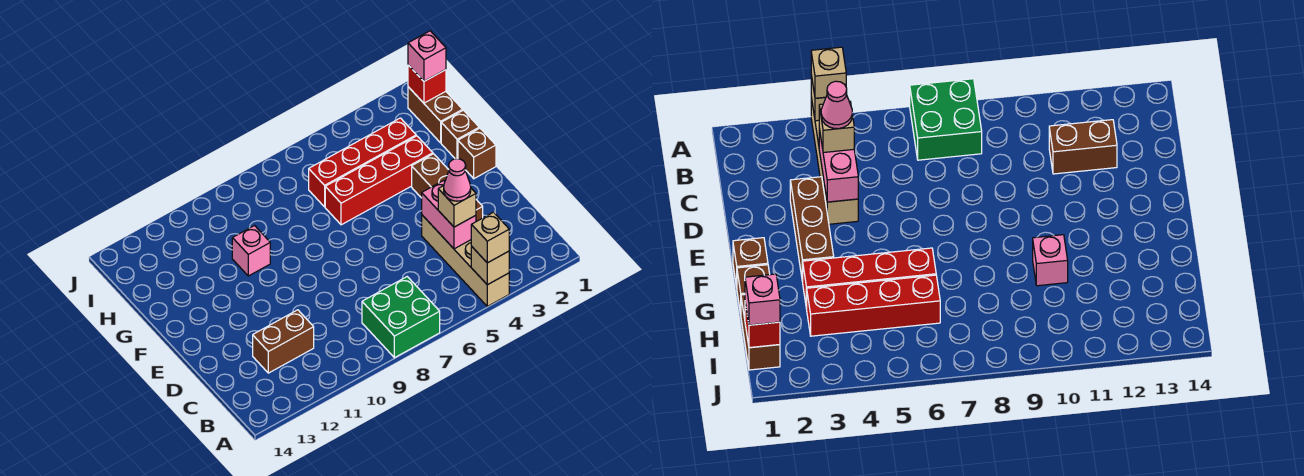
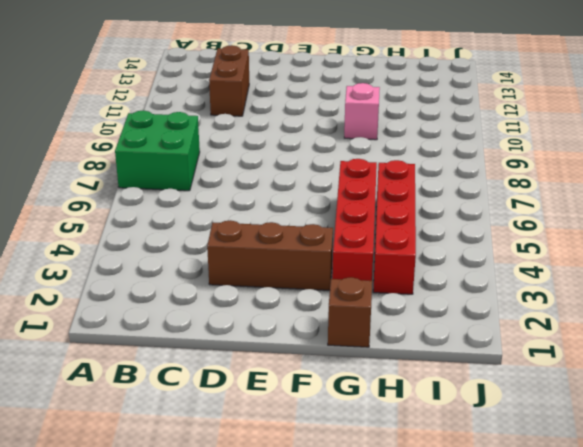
none -> tan brick A4:D4 level 1
none -> brown brick F1 level 1
none -> brown brick H1:I1 level 1

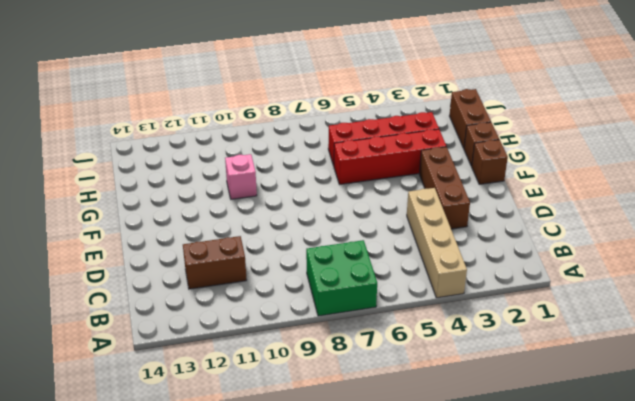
none -> tan brick A4 level 2
none -> pink brick C4:D4 level 2
none -> red brick I1 level 2

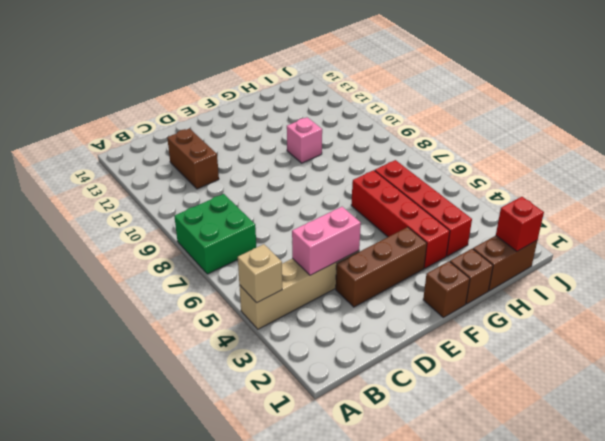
none -> tan brick A4 level 3
none -> tan brick C4 level 3
none -> pink brick I1 level 3

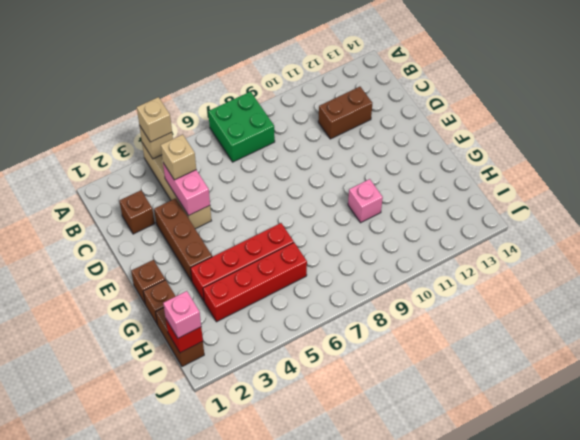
brown brick C2 level 1 -> none
none -> pink cone C4 level 4

